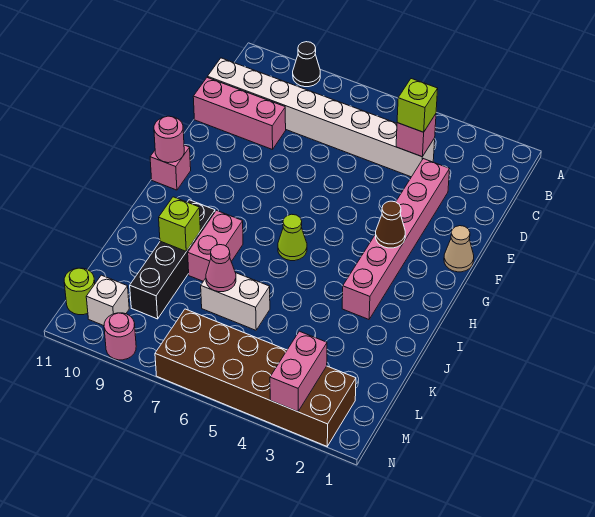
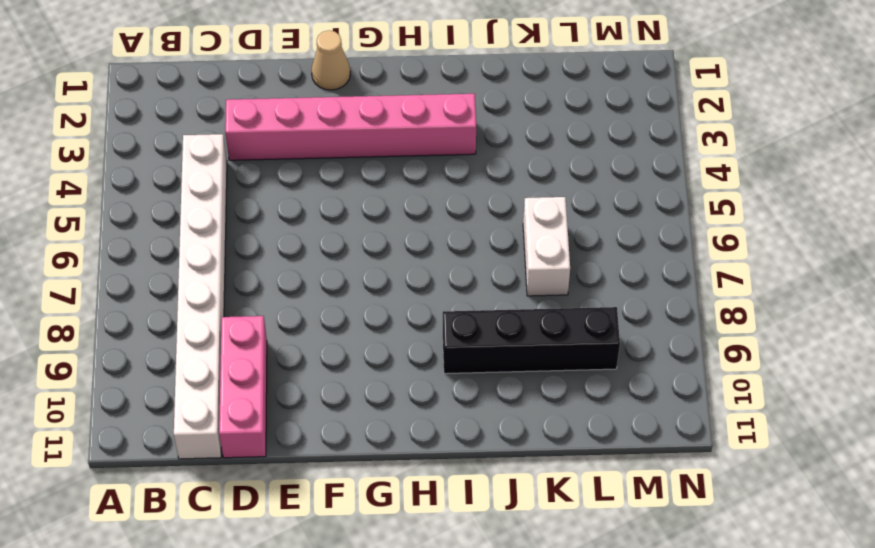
none -> black cone A9 level 1
none -> pink brick G11 level 1
none -> lime cone H6 level 1

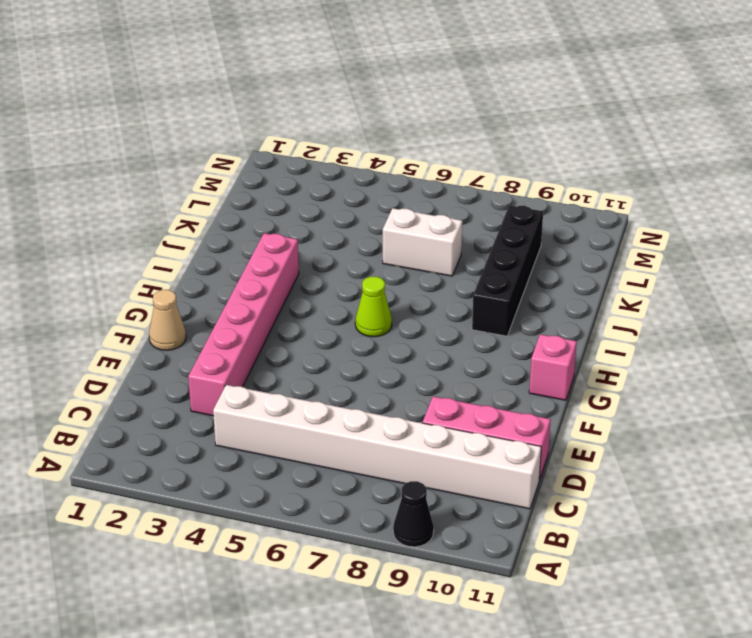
none -> pink brick I8:J8 level 1
none -> brown brick M2:N7 level 1
none -> white brick M10 level 1

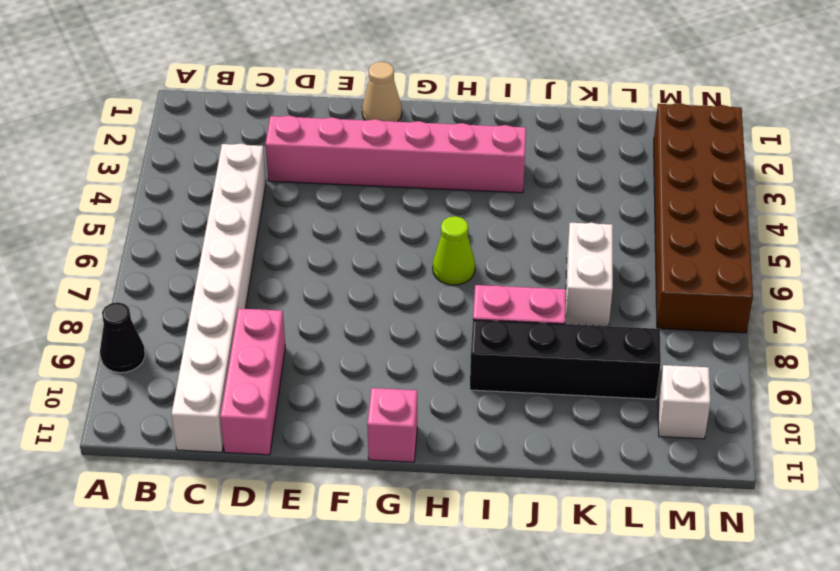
none -> lime round brick M11 level 1
none -> pink round brick N9 level 1
none -> pink brick C4 level 2

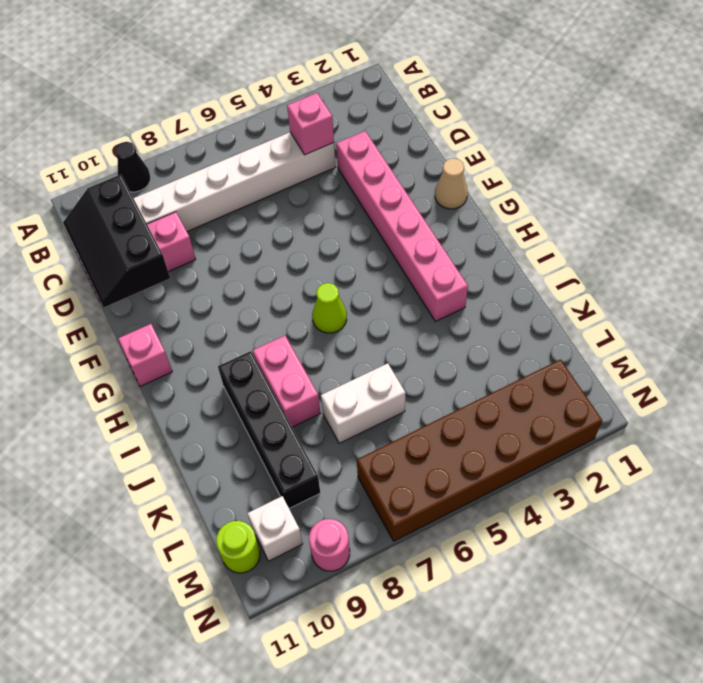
black slope C10:E11 level 2 top 10 -> none
none -> brown cone G3 level 2
none -> pink round brick G11 level 2
none -> lime brick J9 level 2

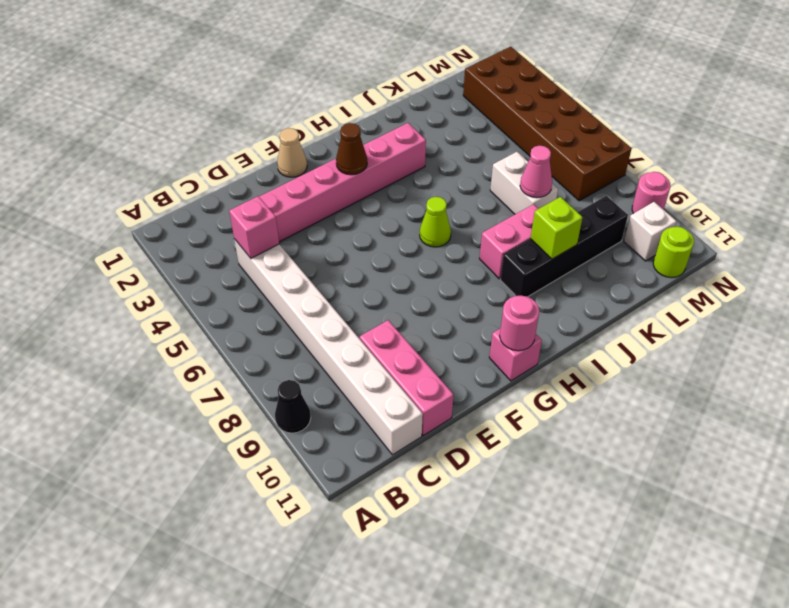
none -> pink brick M3:N3 level 2
none -> lime brick C4 level 3

